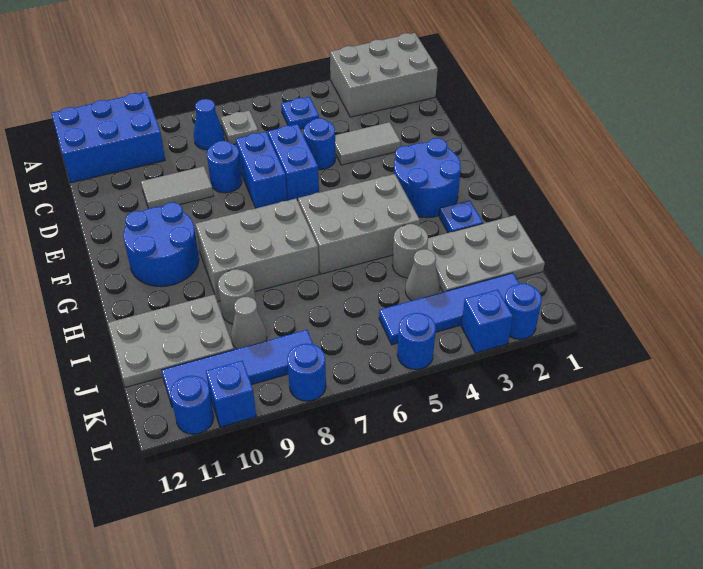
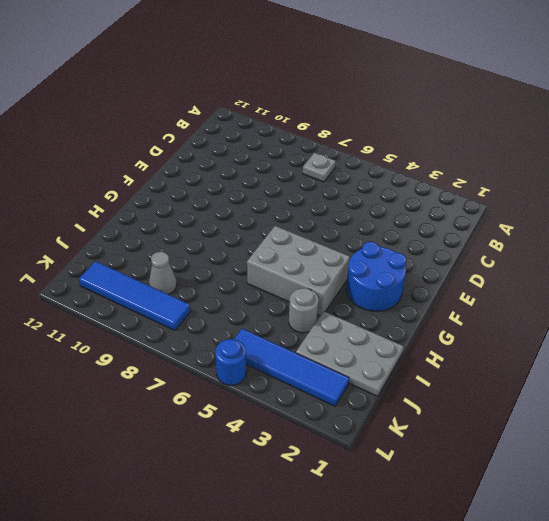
none -> grey brick A1:B3 level 1
none -> blue brick A10:B12 level 1
none -> blue plate B5 level 1
none -> blue cone B8 level 1

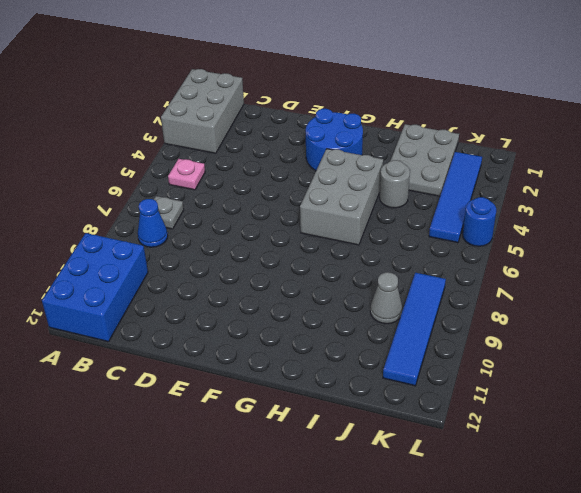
pink plate B5 level 1 -> blue plate B5 level 1
none -> grey tile D3:D4 level 1
none -> blue round brick D5 level 1
none -> blue brick D6:E6 level 1
none -> blue brick D7:E7 level 1

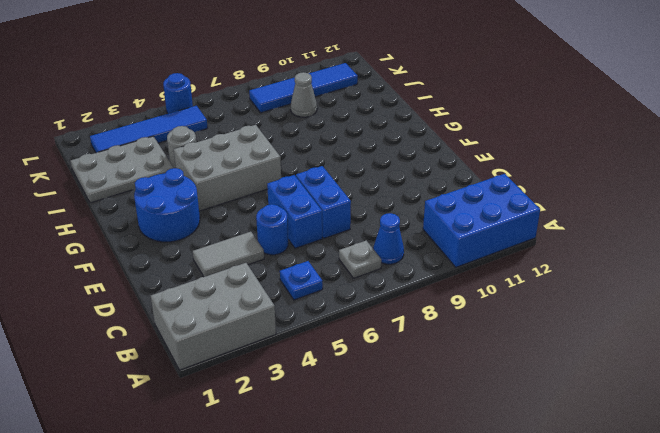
none -> blue round brick D8 level 1
none -> grey tile D9:D10 level 1
none -> blue round brick F10:G11 level 1
none -> grey brick G7:H9 level 1

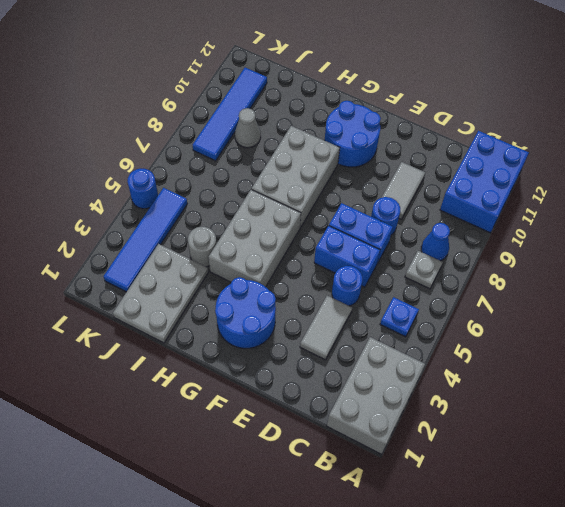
none -> blue plate H2 level 1
none -> grey round brick I9 level 1
none -> grey plate I10:J12 level 1
none -> grey cone J4 level 1

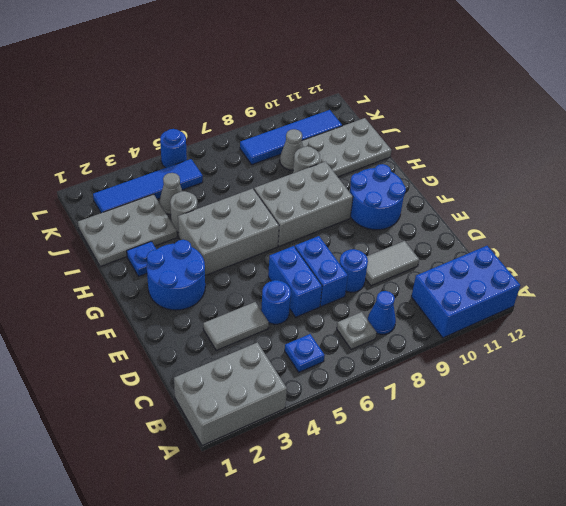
none -> blue round brick L2 level 1
none -> blue brick L3 level 1
none -> blue round brick L8 level 1
none -> blue brick L10 level 1

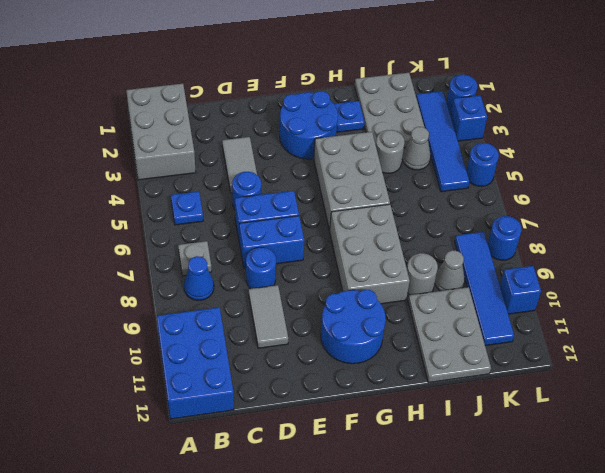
none -> blue round brick L11 level 1

